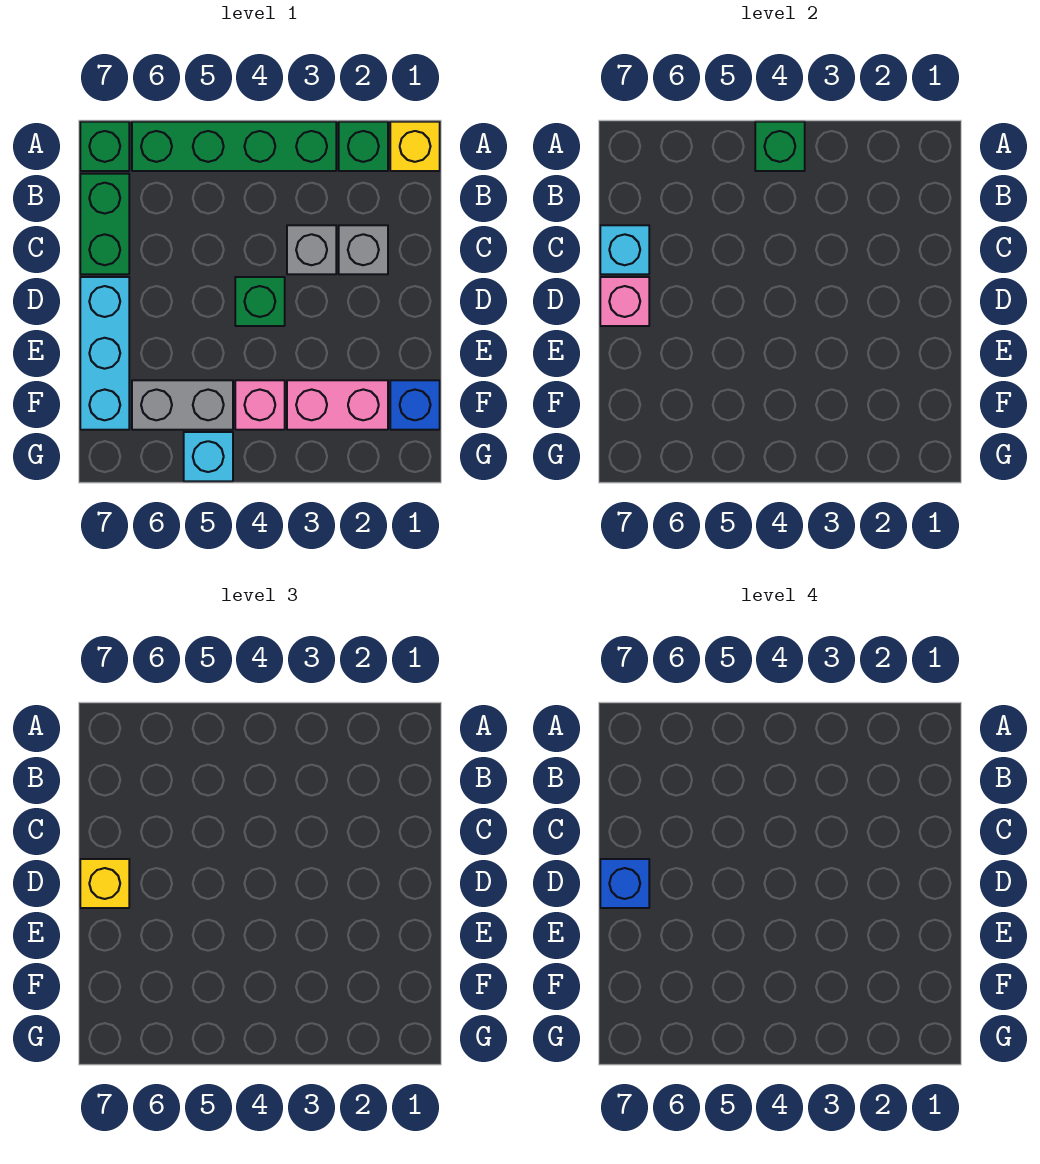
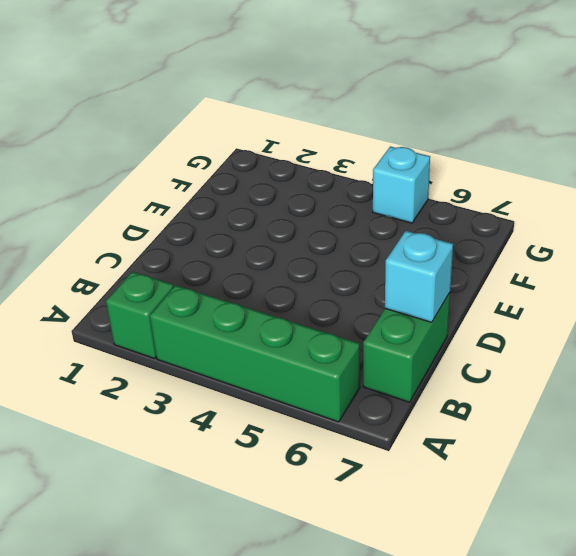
none -> yellow brick A1 level 1
none -> green brick A7 level 1
none -> grey brick C2 level 1

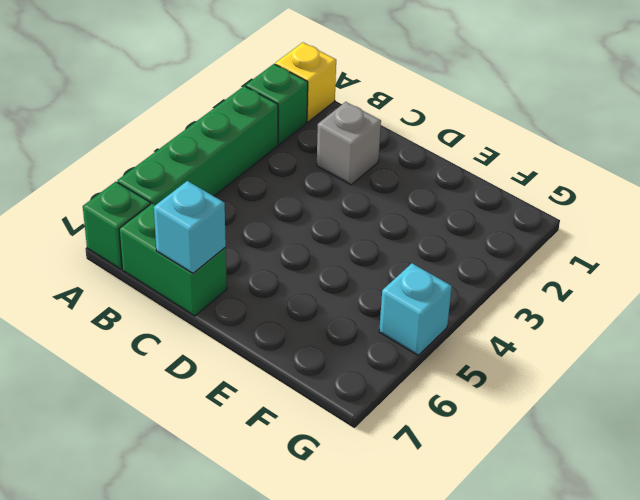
none -> grey brick C3 level 1
none -> green brick D4 level 1
none -> cyan brick D7:F7 level 1

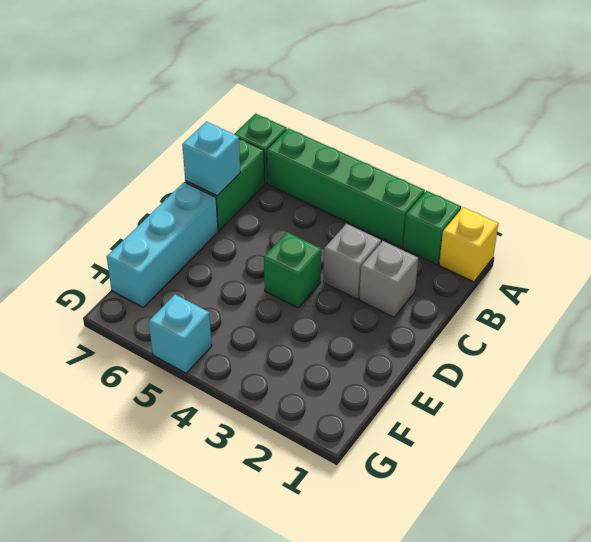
none -> blue brick F1 level 1
none -> pink brick F2:F3 level 1
none -> pink brick F4 level 1

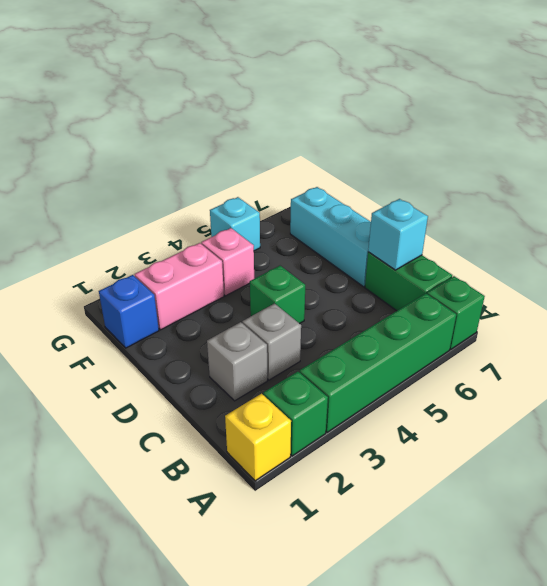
none -> grey brick F5:F6 level 1
none -> green brick A4 level 2
none -> pink brick D7 level 2

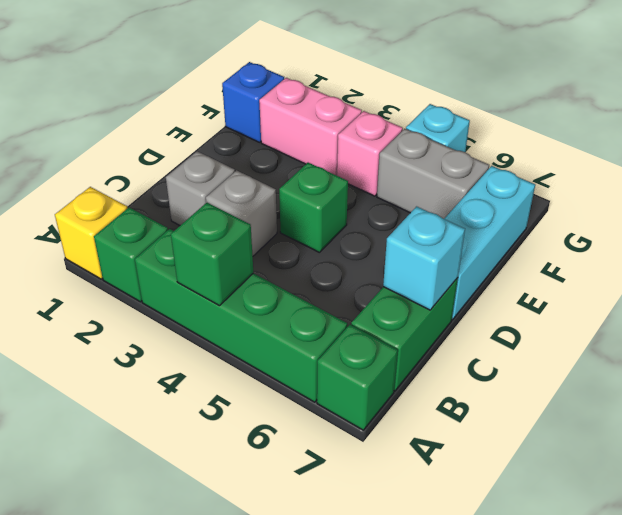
none -> pink brick D7 level 2
none -> yellow brick D7 level 3
none -> blue brick D7 level 4

